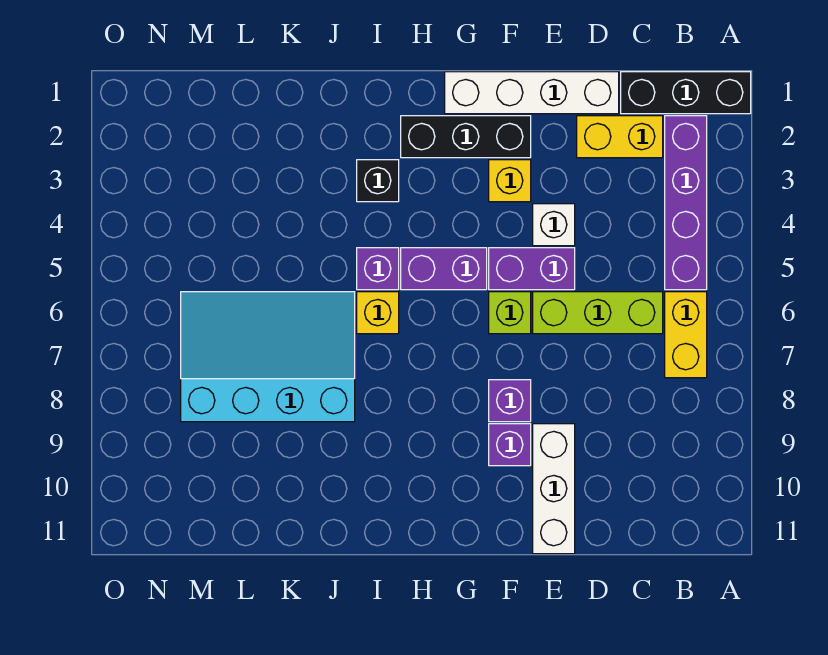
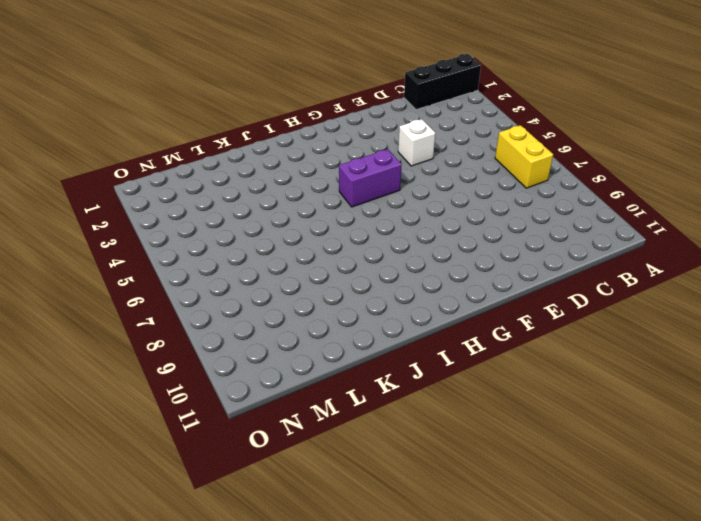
none -> purple brick B2:B5 level 1
none -> yellow brick C2:D2 level 1
none -> lime brick C6:E6 level 1

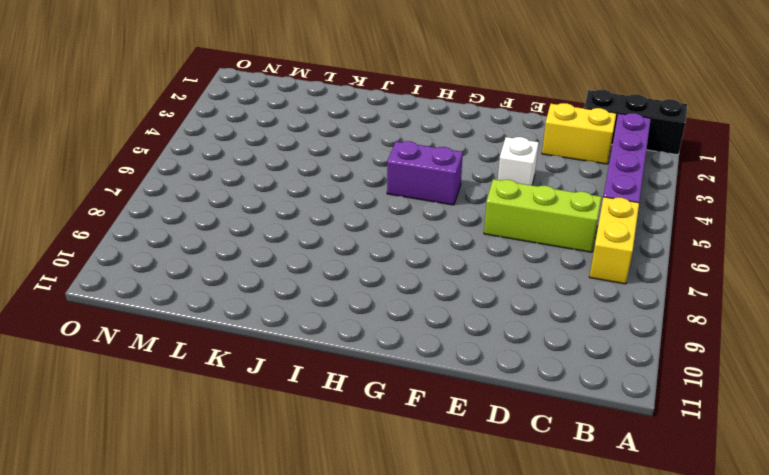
none -> white brick D1:G1 level 1
none -> purple brick E5:F5 level 1
none -> white brick E9:E11 level 1

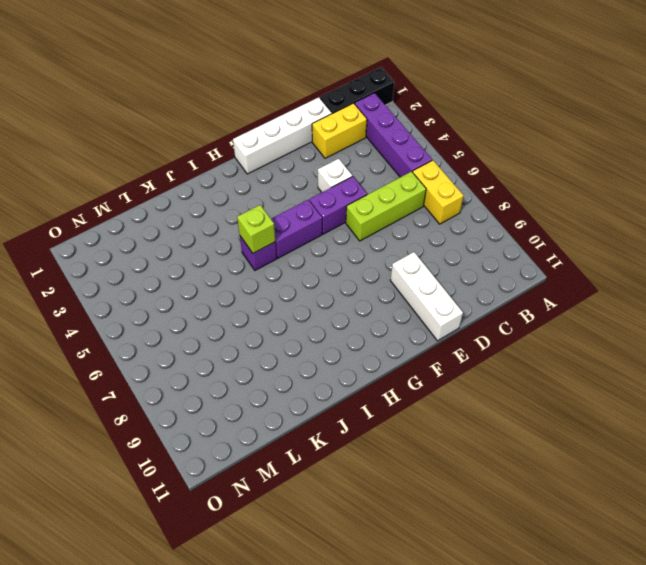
lime brick I5 level 2 -> lime brick F6 level 1
none -> black brick F2:H2 level 1
none -> yellow brick F3 level 1
none -> purple brick F8 level 1

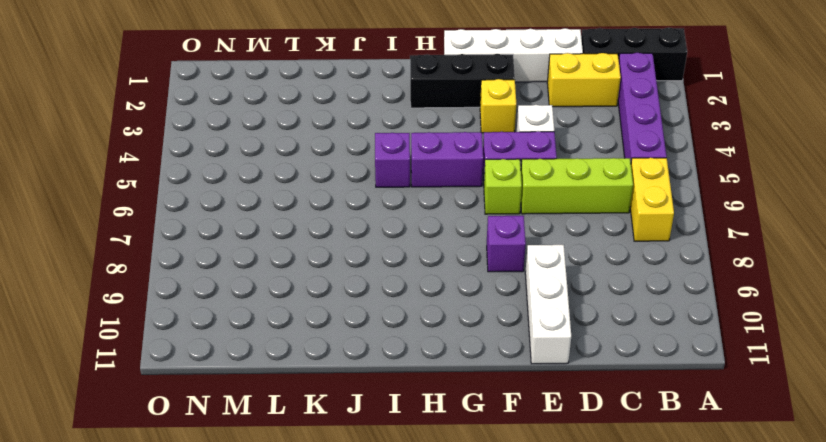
none -> purple brick F9 level 1
none -> black brick I3 level 1
none -> yellow brick I6 level 1

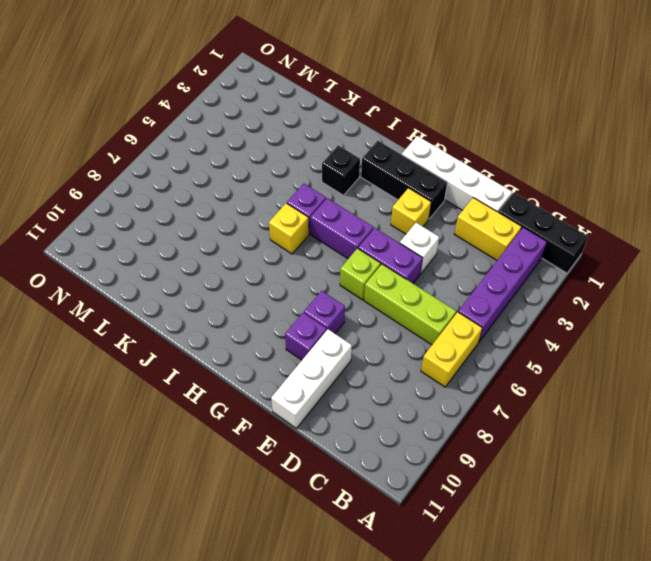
none -> cyan slope J6:M8 level 1 top 8

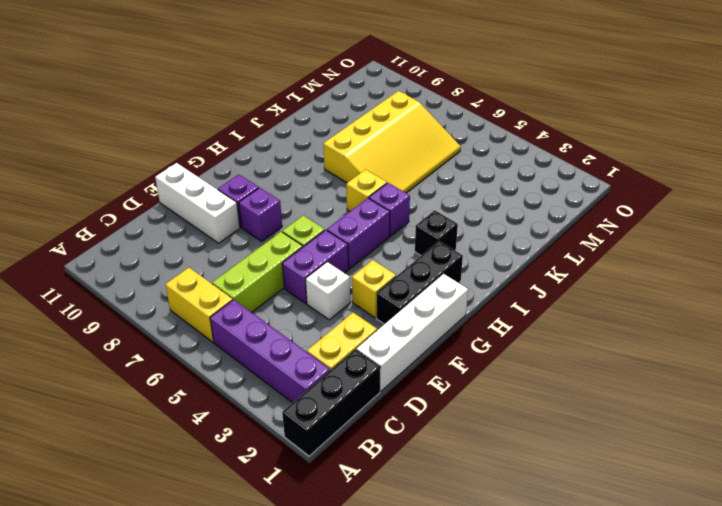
yellow slope J6:M8 level 1 top 8 -> cyan slope J6:M8 level 1 top 8

